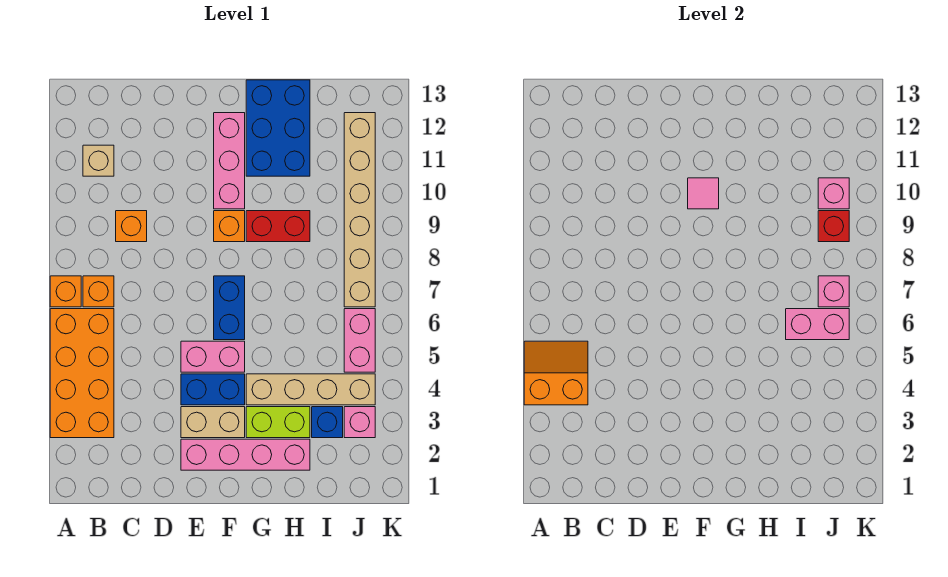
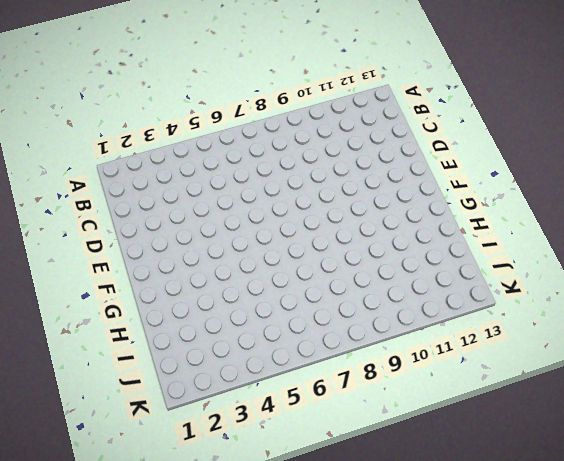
none -> orange brick A3:B6 level 1
none -> orange brick A7 level 1
none -> orange brick B7 level 1

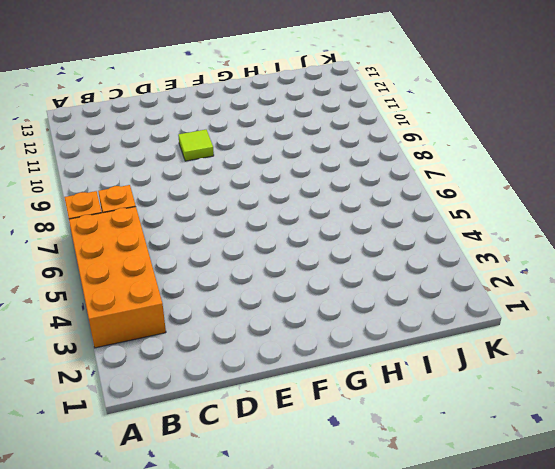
lime tile E10 level 1 -> none
none -> tan brick B11 level 1
none -> orange brick C9 level 1
none -> pink brick E2:H2 level 1

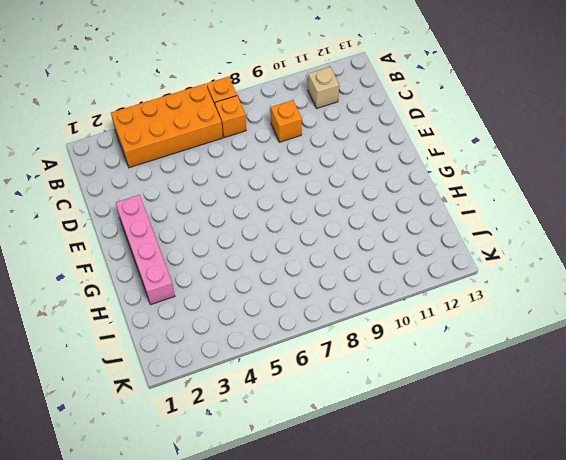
none -> tan brick E3:F3 level 1
none -> blue brick E4:F4 level 1
none -> pink brick E5:F5 level 1

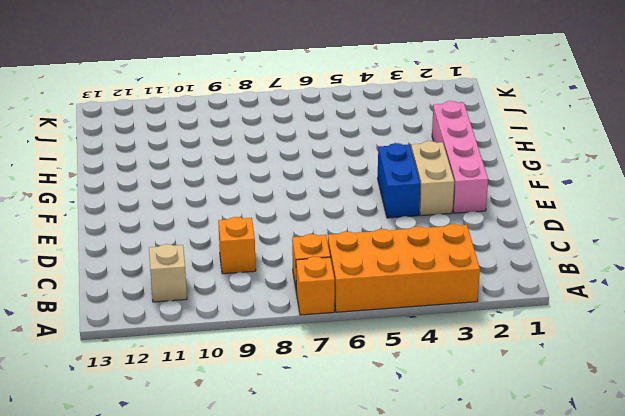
none -> pink brick E5:F5 level 1
none -> blue brick F6:F7 level 1
none -> orange brick F9 level 1

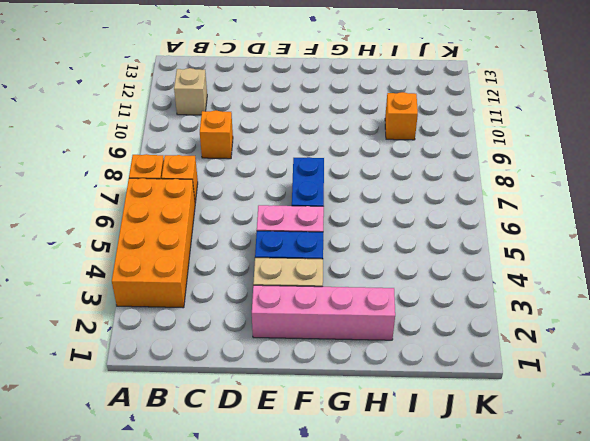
orange brick I10 level 1 -> orange brick F9 level 1
none -> pink brick F10:F12 level 1
none -> lime brick G3:H3 level 1
none -> tan brick G4:J4 level 1

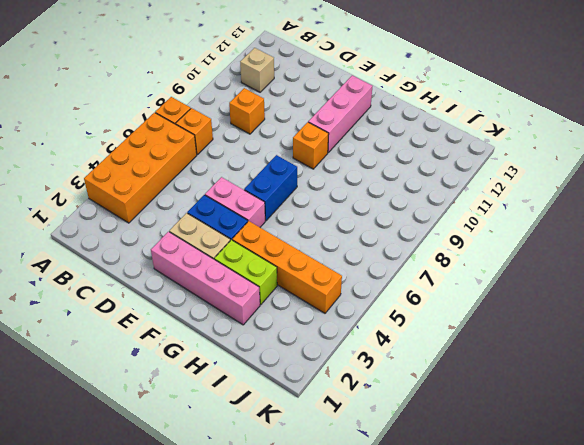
orange brick G4:J4 level 1 -> tan brick G4:J4 level 1
none -> red brick G9:H9 level 1
none -> blue brick G11:H13 level 1
none -> blue brick I3 level 1

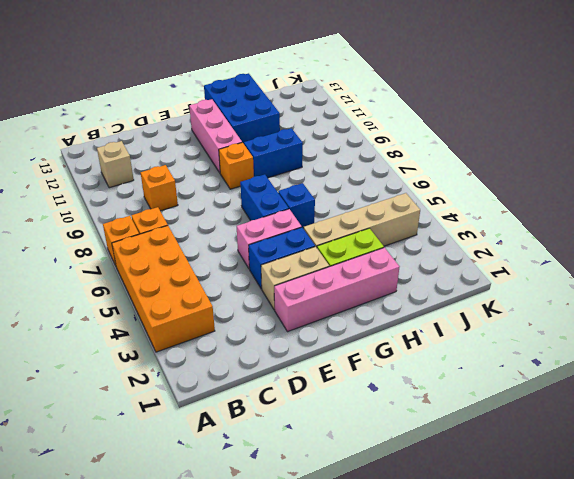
blue brick G6 level 1 -> blue brick I3 level 1
blue brick G9:H9 level 1 -> red brick G9:H9 level 1
none -> pink brick J3 level 1
none -> pink brick J5:J6 level 1
none -> tan brick J7:J12 level 1

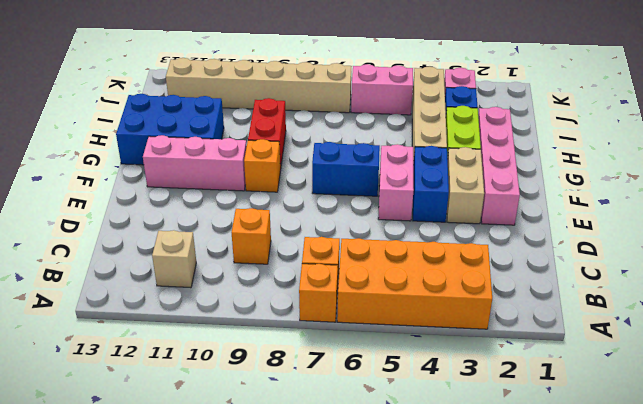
none -> orange slope A4:B5 level 2 top 4
none -> pink tile F10 level 2
none -> pink brick I6:J6 level 2

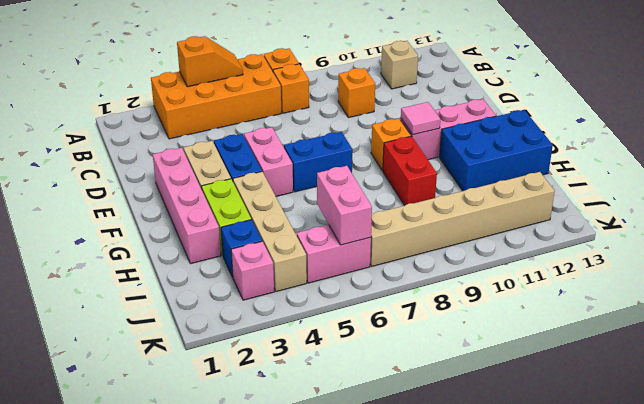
orange slope A4:A5 level 2 top 4 -> orange slope A4:B5 level 2 top 4
none -> pink brick J7 level 2
none -> red brick J9 level 2
none -> pink brick J10 level 2

